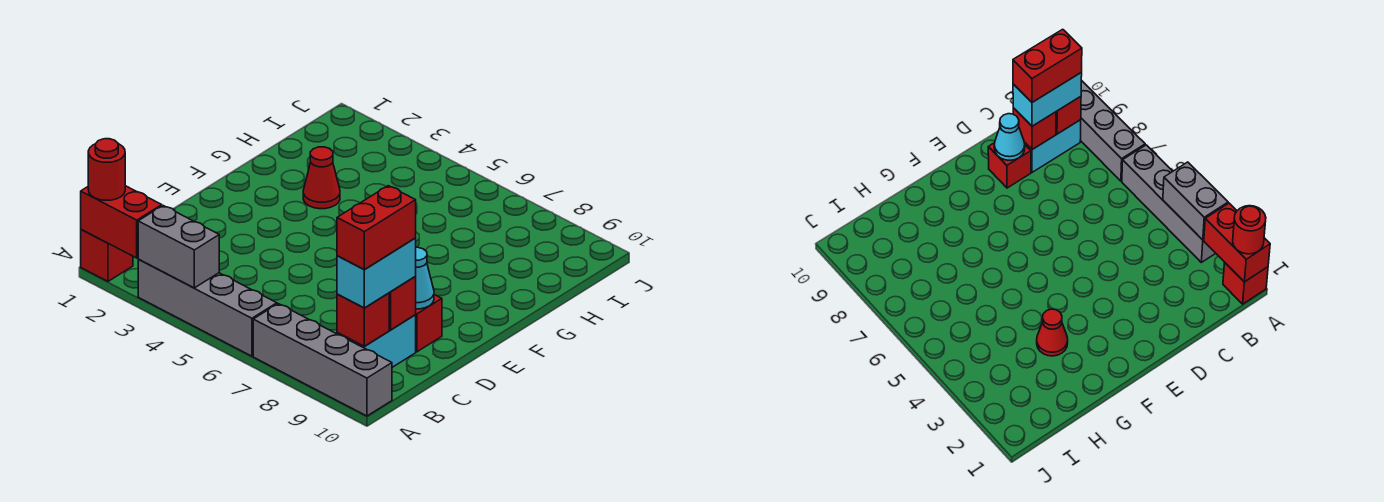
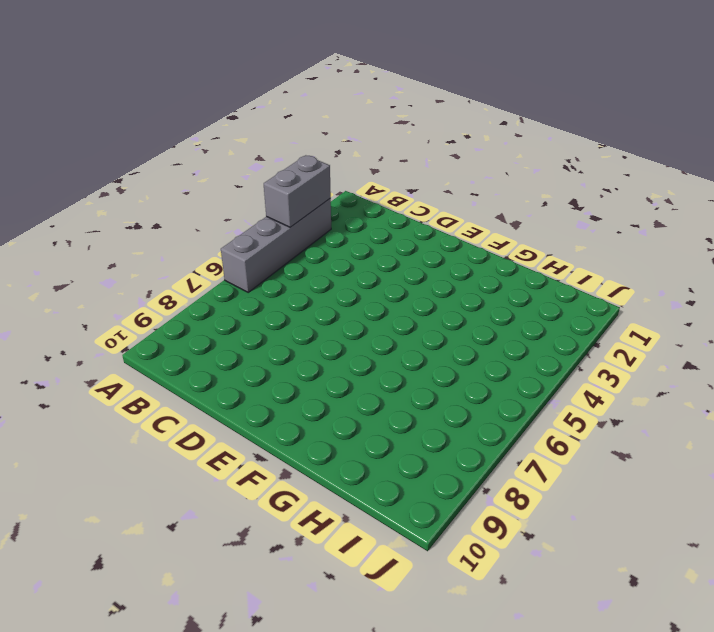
none -> red brick A1 level 1
none -> grey brick A7:A10 level 1
none -> cyan brick B9:C9 level 1

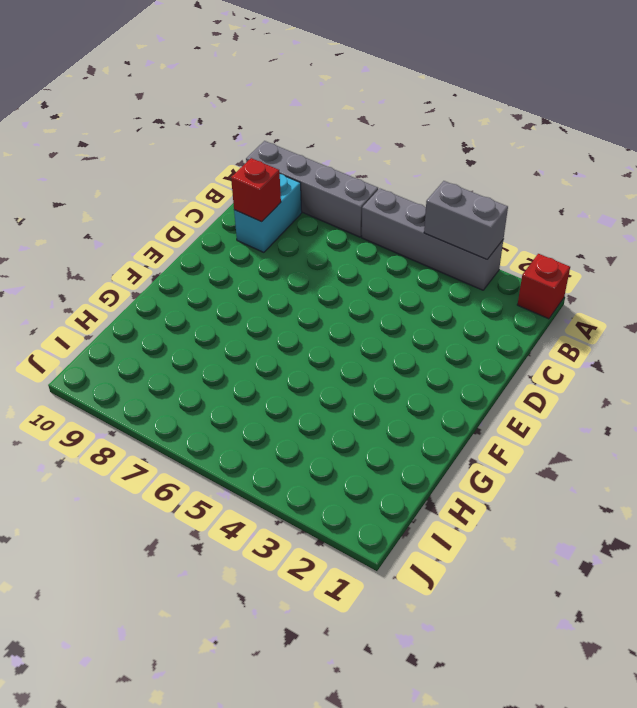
none -> red brick D9 level 1
none -> red cone G3 level 1
none -> red brick A1:A2 level 2

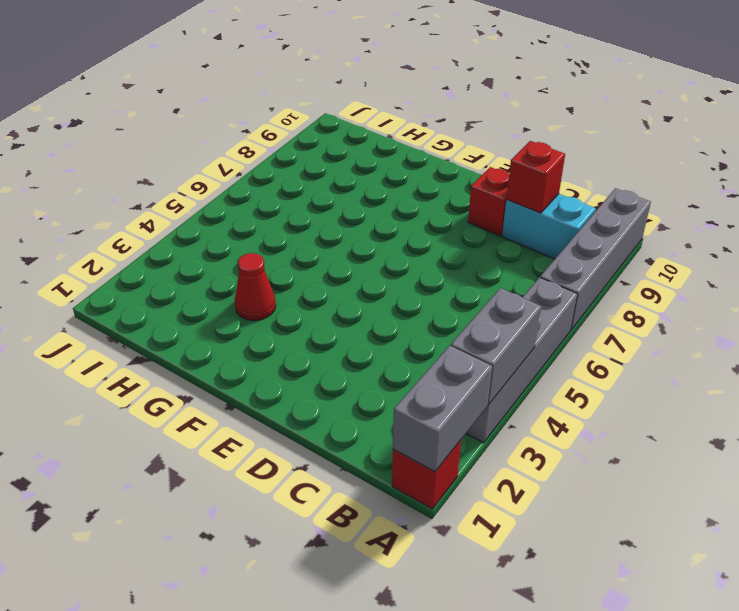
grey brick A1:A2 level 2 -> red brick A1:A2 level 2
none -> red brick B9 level 2
none -> cyan cone D9 level 2
none -> red round brick A1 level 3

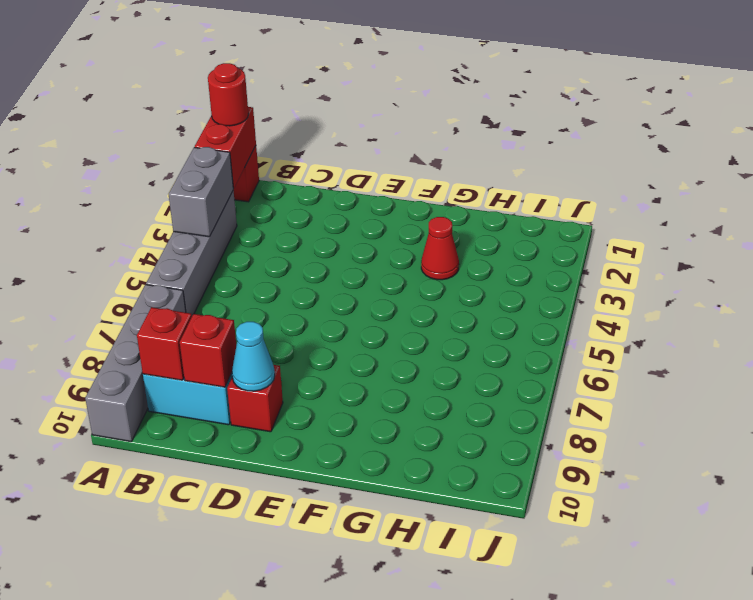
none -> cyan brick B9:C9 level 3
none -> red brick B9:C9 level 4

